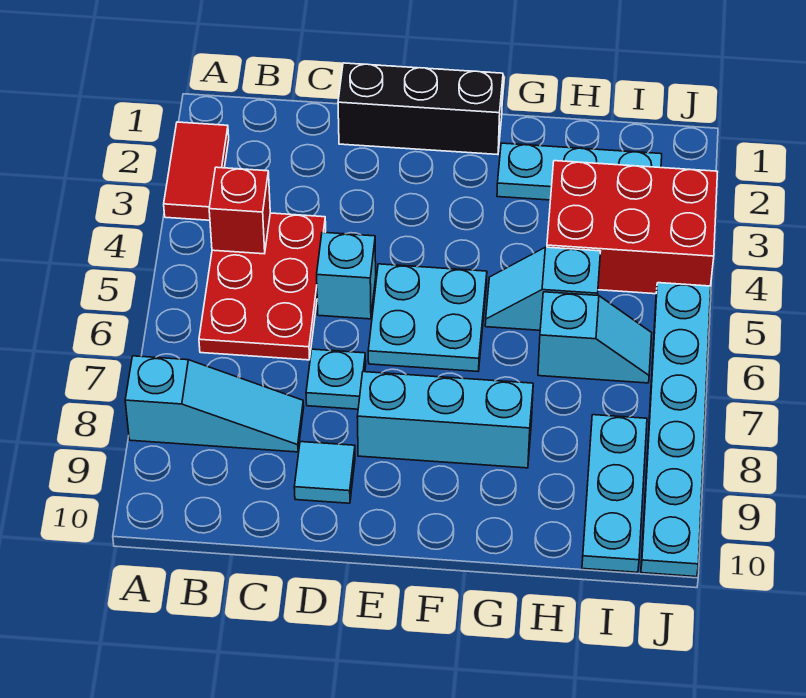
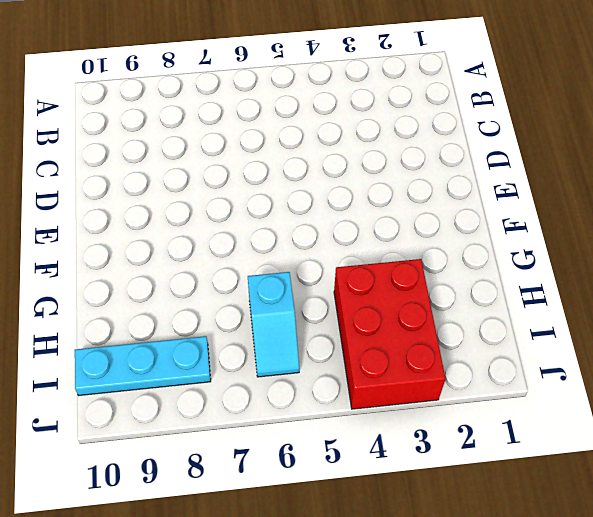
none -> red tile A2:A3 level 1
none -> cyan slope A8:C8 level 1 top A
none -> red plate B4:C6 level 1

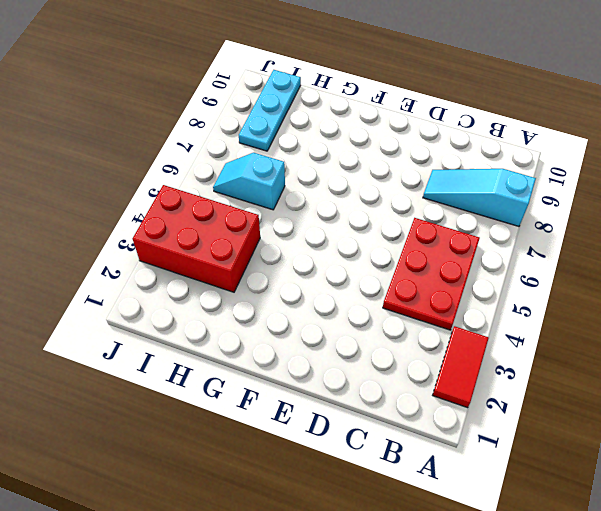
none -> black brick D1:F1 level 1
none -> cyan brick D5 level 1
none -> cyan plate D7 level 1

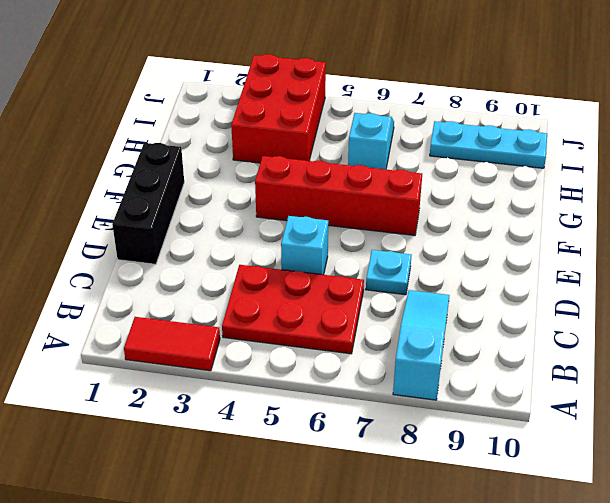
red brick F4:F7 level 1 -> cyan plate E5:F6 level 1
none -> cyan tile D9 level 1
none -> cyan brick E8:G8 level 1
none -> cyan plate G2:I2 level 1

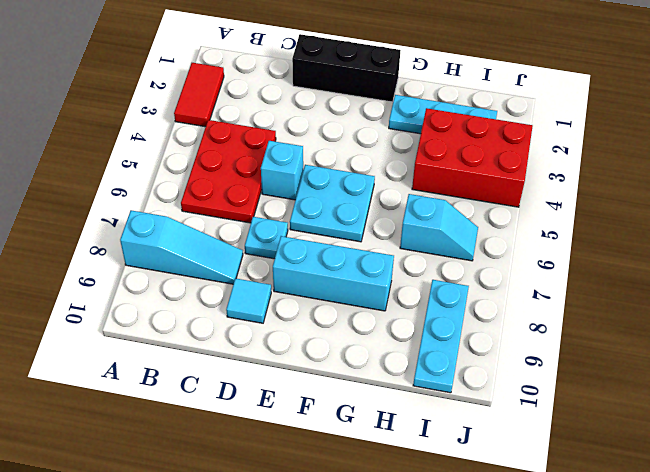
none -> cyan slope G5:H5 level 1 top H
none -> cyan plate J5:J10 level 1
none -> red brick B4 level 2

